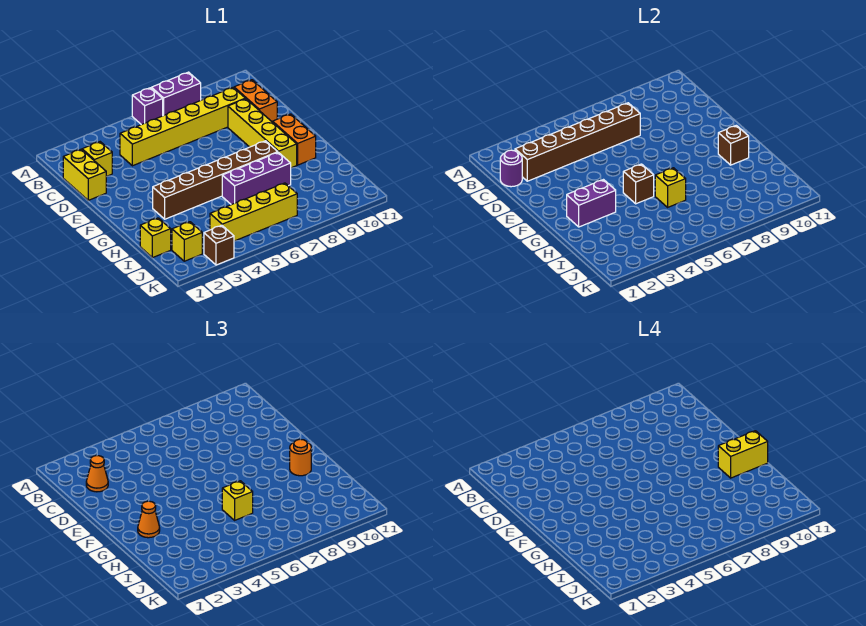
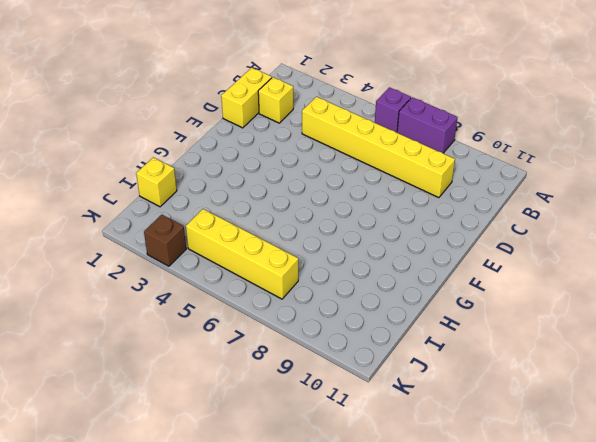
none -> orange brick C10:D10 level 1
none -> yellow brick D9:G9 level 1
none -> orange brick F10:G10 level 1

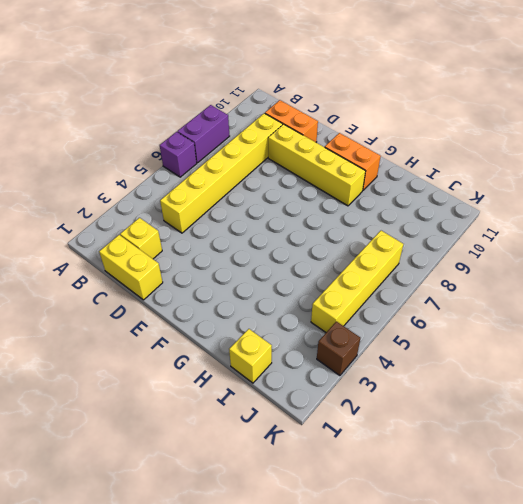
none -> brown brick G3:G8 level 1
none -> purple brick H6:H8 level 1
none -> yellow brick J2 level 1

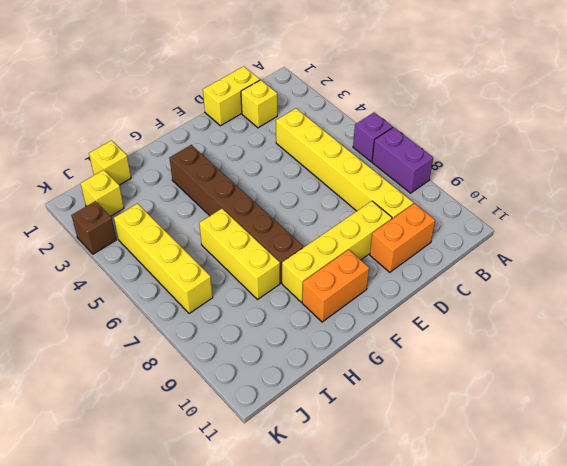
yellow brick H6:H8 level 1 -> purple brick H6:H8 level 1
none -> purple round brick C1 level 2
none -> brown brick C2:C7 level 2
none -> purple brick G2:G3 level 2

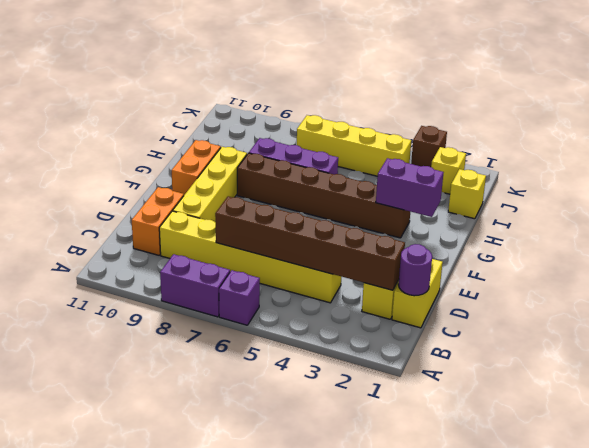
none -> brown brick G5 level 2
none -> brown brick G10 level 2
none -> yellow brick H6 level 2

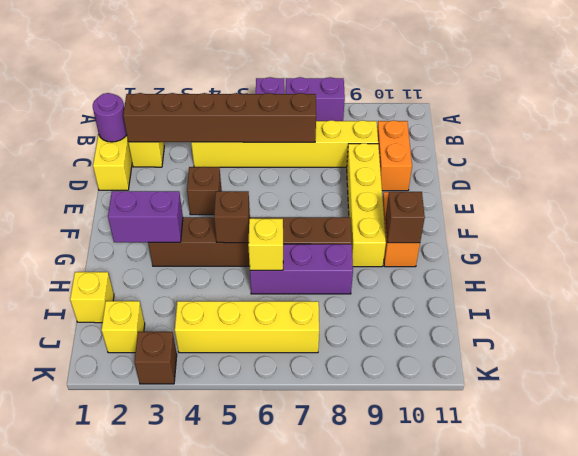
brown brick E4 level 1 -> none
none -> orange cone C2 level 3
none -> orange cone G2 level 3
none -> orange round brick G10 level 3

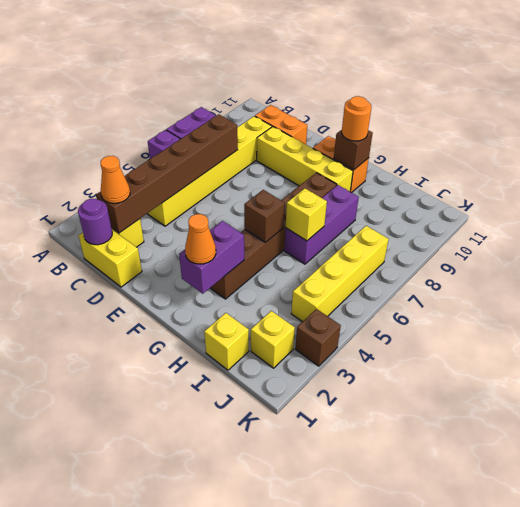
none -> yellow brick H6 level 3
none -> yellow brick G10:G11 level 4

